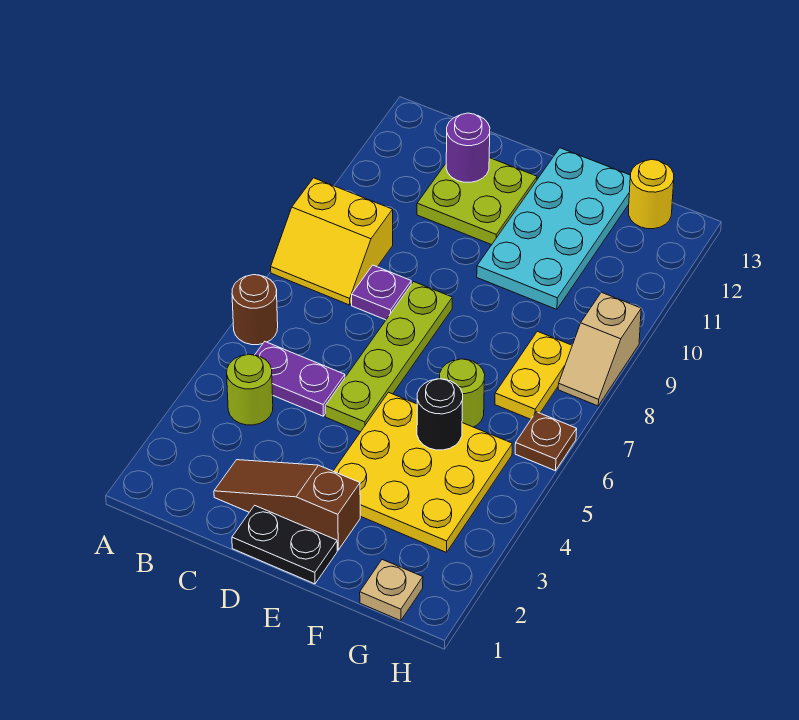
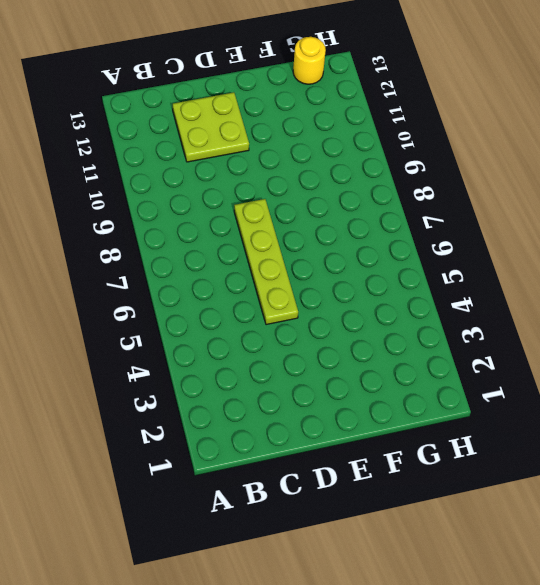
none -> brown round brick A6 level 1
none -> yellow slope A8:B9 level 1 top 9
none -> lime round brick B4 level 1

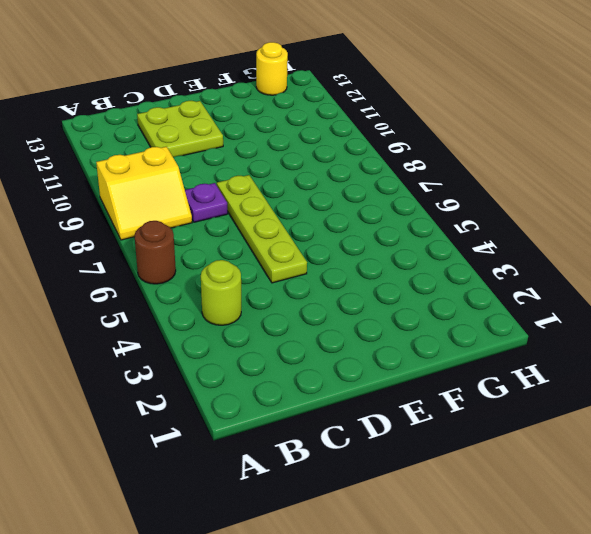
none -> purple plate B5:C5 level 1
none -> brown slope C2:E2 level 1 top E
none -> black plate D1:E1 level 1

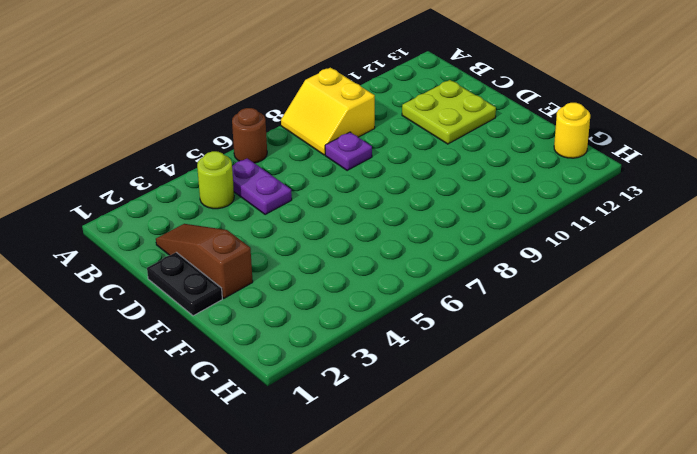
none -> lime plate D5:D8 level 1
none -> yellow plate E3:G5 level 1
none -> cyan plate E10:F13 level 1

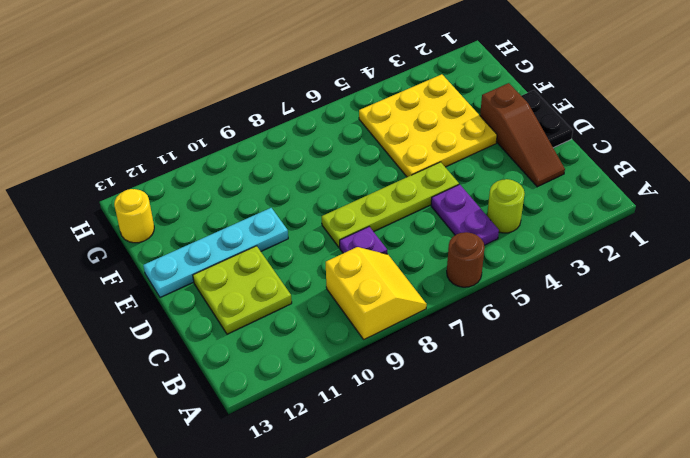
cyan plate E10:E13 level 1 -> cyan plate E10:F13 level 1
none -> lime round brick F6 level 1
none -> tan plate G1 level 1
none -> yellow plate G7:G8 level 1

